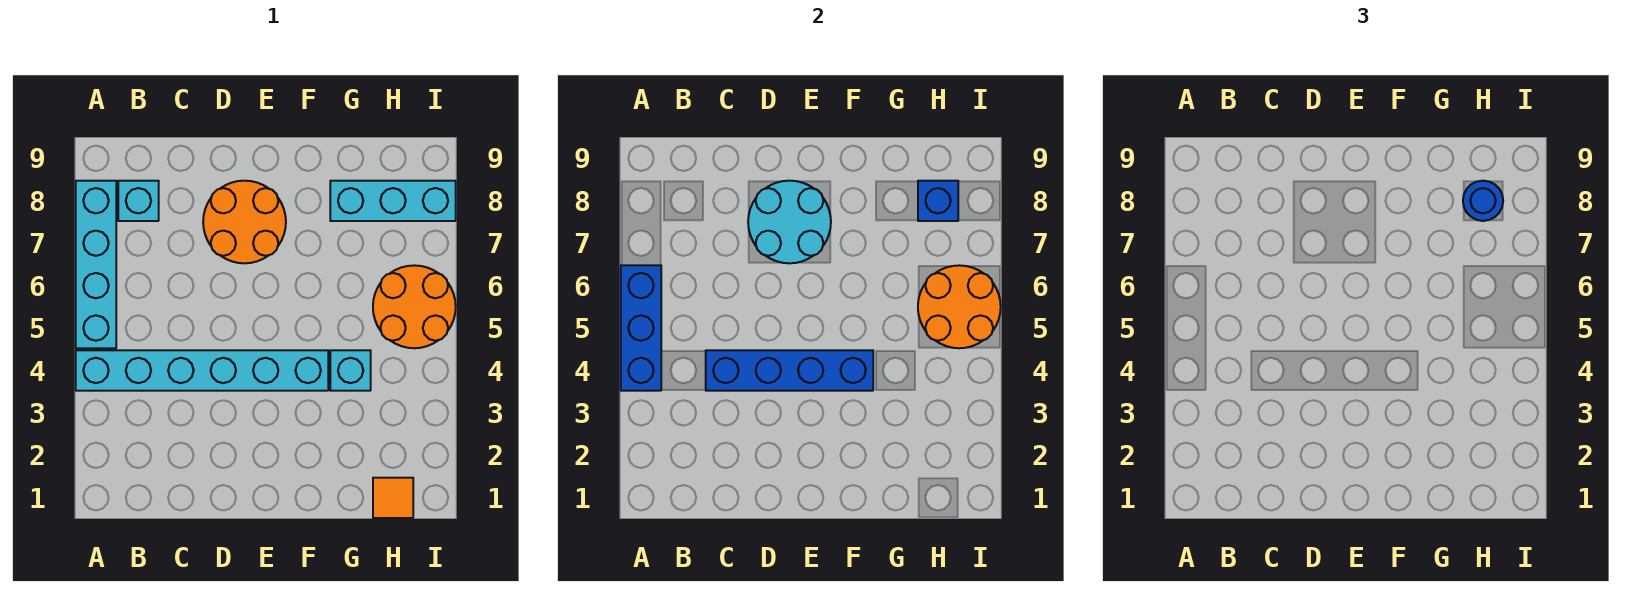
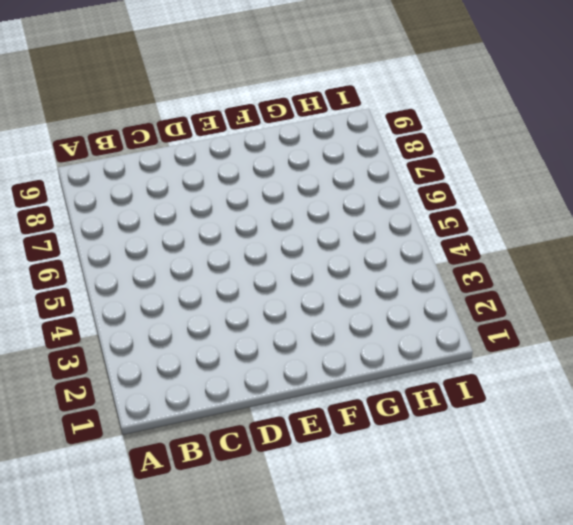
none -> cyan brick A4:F4 level 1
none -> cyan brick A5:A8 level 1
none -> cyan brick B8 level 1

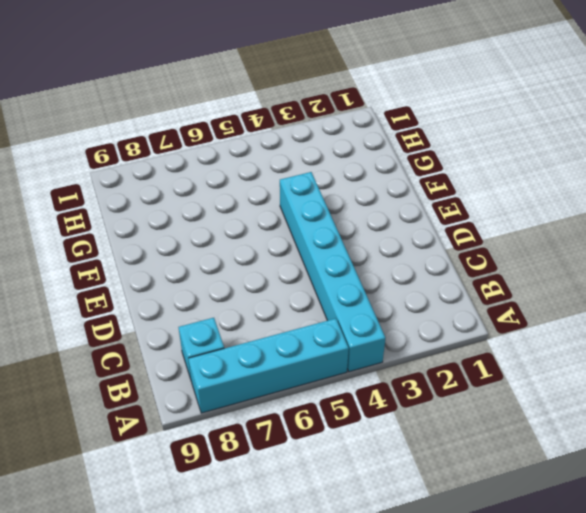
none -> orange round brick D7:E8 level 1
none -> cyan brick G4 level 1
none -> cyan brick G8:I8 level 1

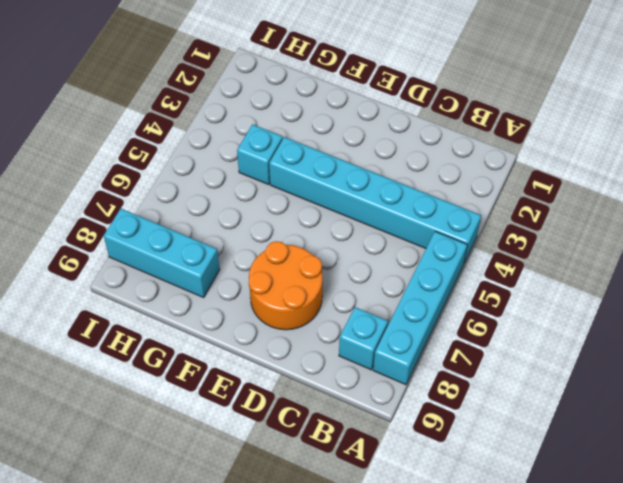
none -> orange tile H1 level 1
none -> orange round brick H5:I6 level 1
none -> blue brick A4:A6 level 2

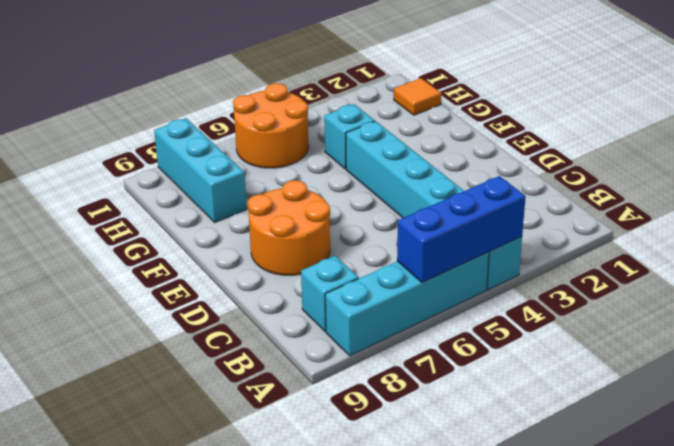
none -> blue brick C4:F4 level 2
none -> cyan round brick D7:E8 level 2
none -> orange round brick H5:I6 level 2

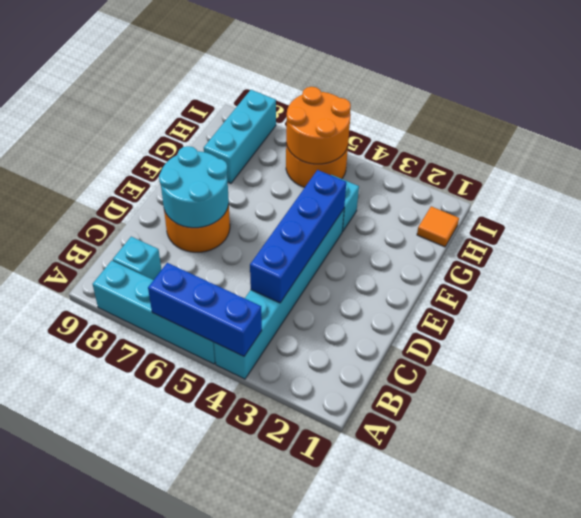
none -> blue brick H8 level 2
none -> blue round brick H8 level 3

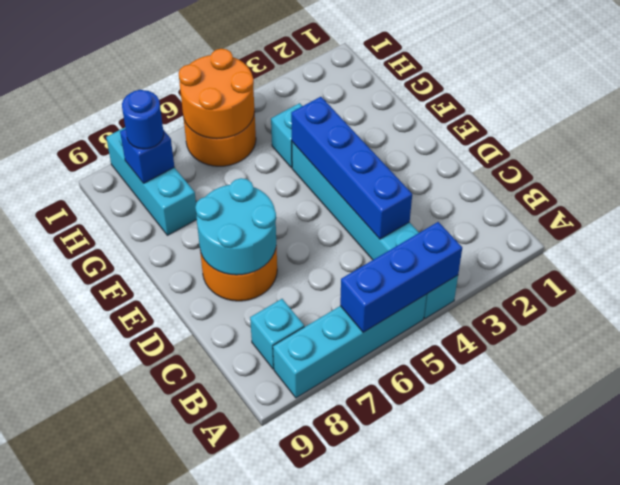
none -> orange tile H1 level 1

